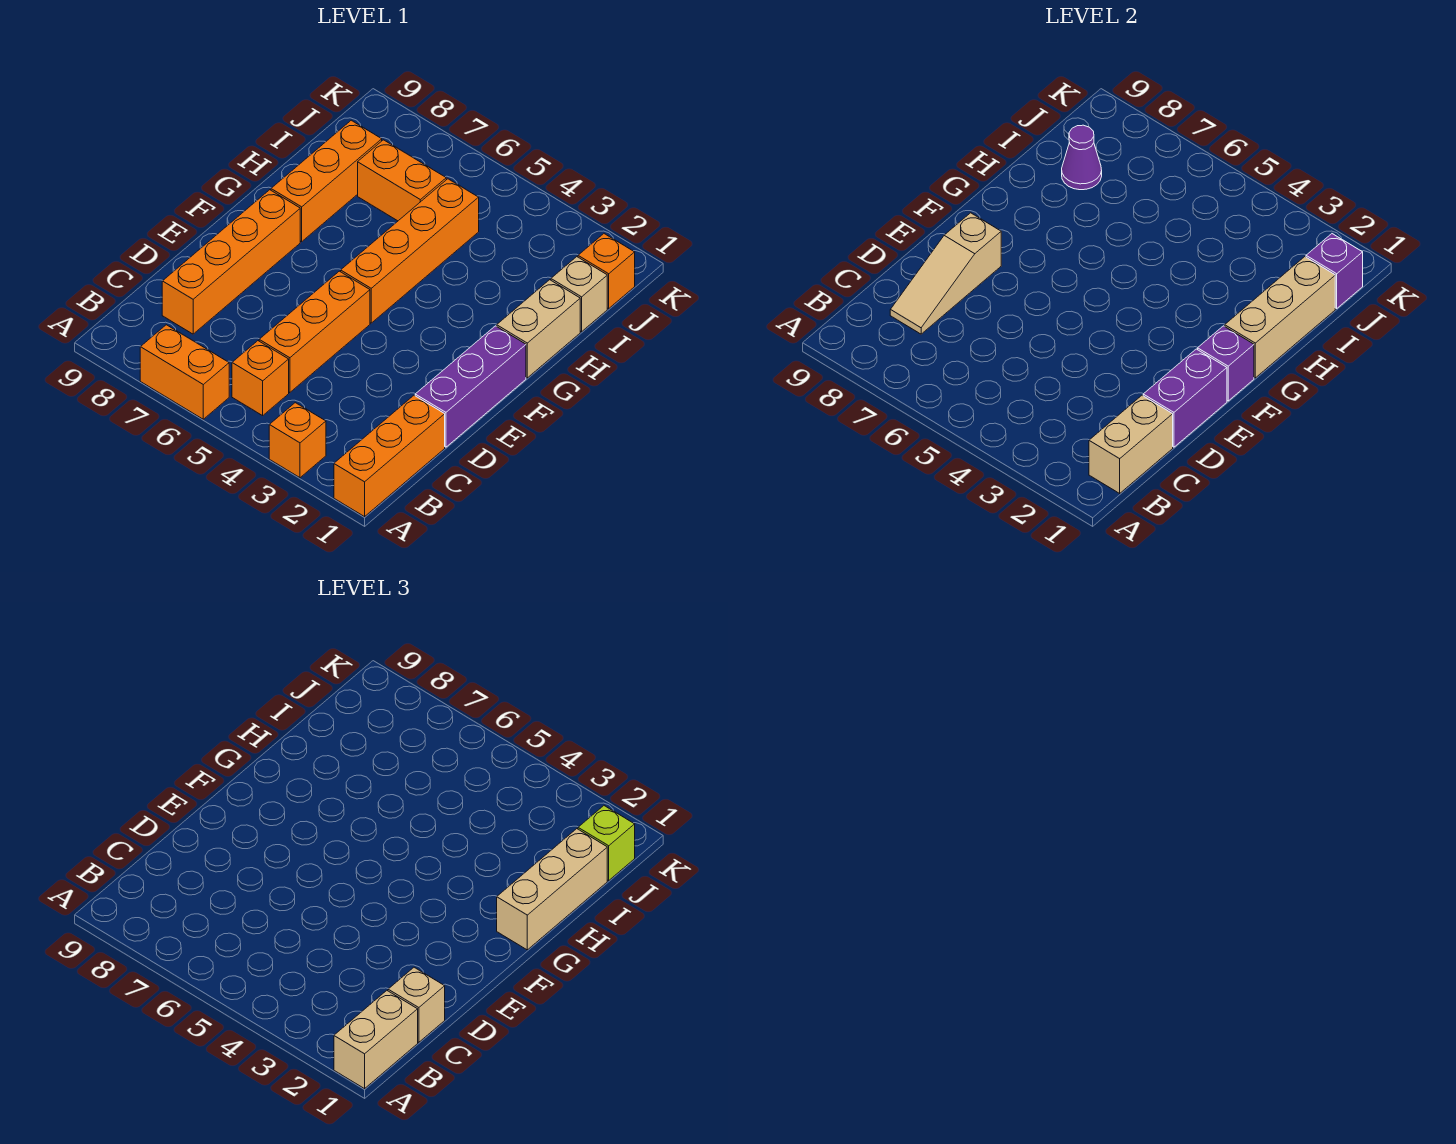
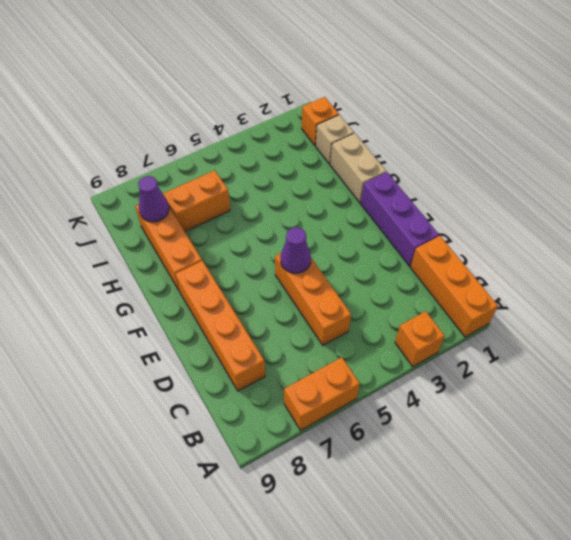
purple cone E5 level 2 -> none
none -> orange brick B5 level 1
none -> orange brick F5:I5 level 1
none -> tan brick B1:C1 level 2

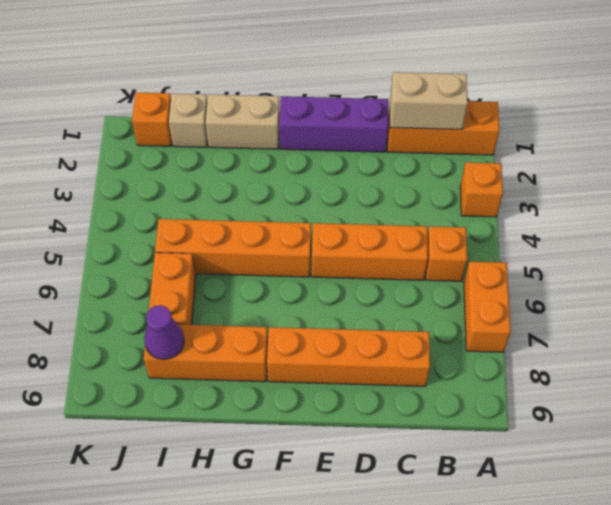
none -> tan slope C8:E8 level 2 top E
none -> purple brick D1:E1 level 2
none -> purple brick F1 level 2

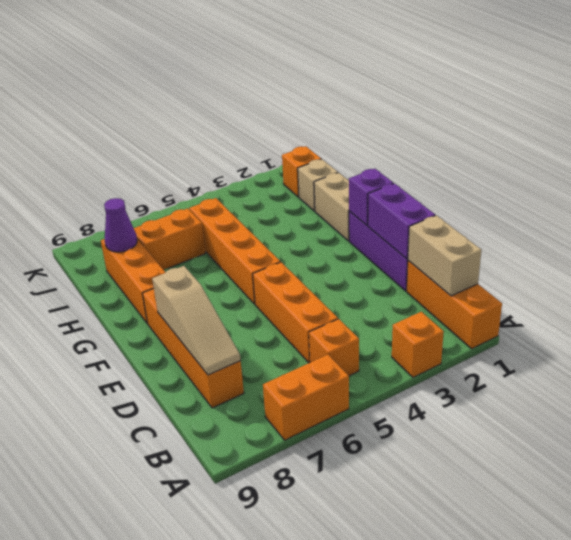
none -> tan brick G1:I1 level 2
none -> purple brick J1 level 2
none -> tan brick A1:B1 level 3

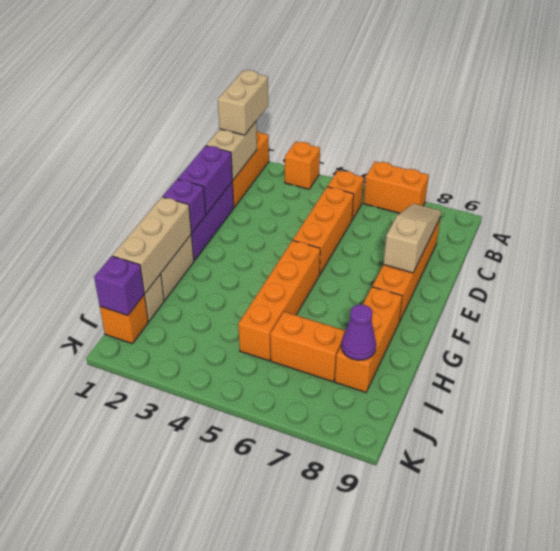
none -> tan brick C1 level 3
none -> tan brick G1:I1 level 3
none -> lime brick J1 level 3

